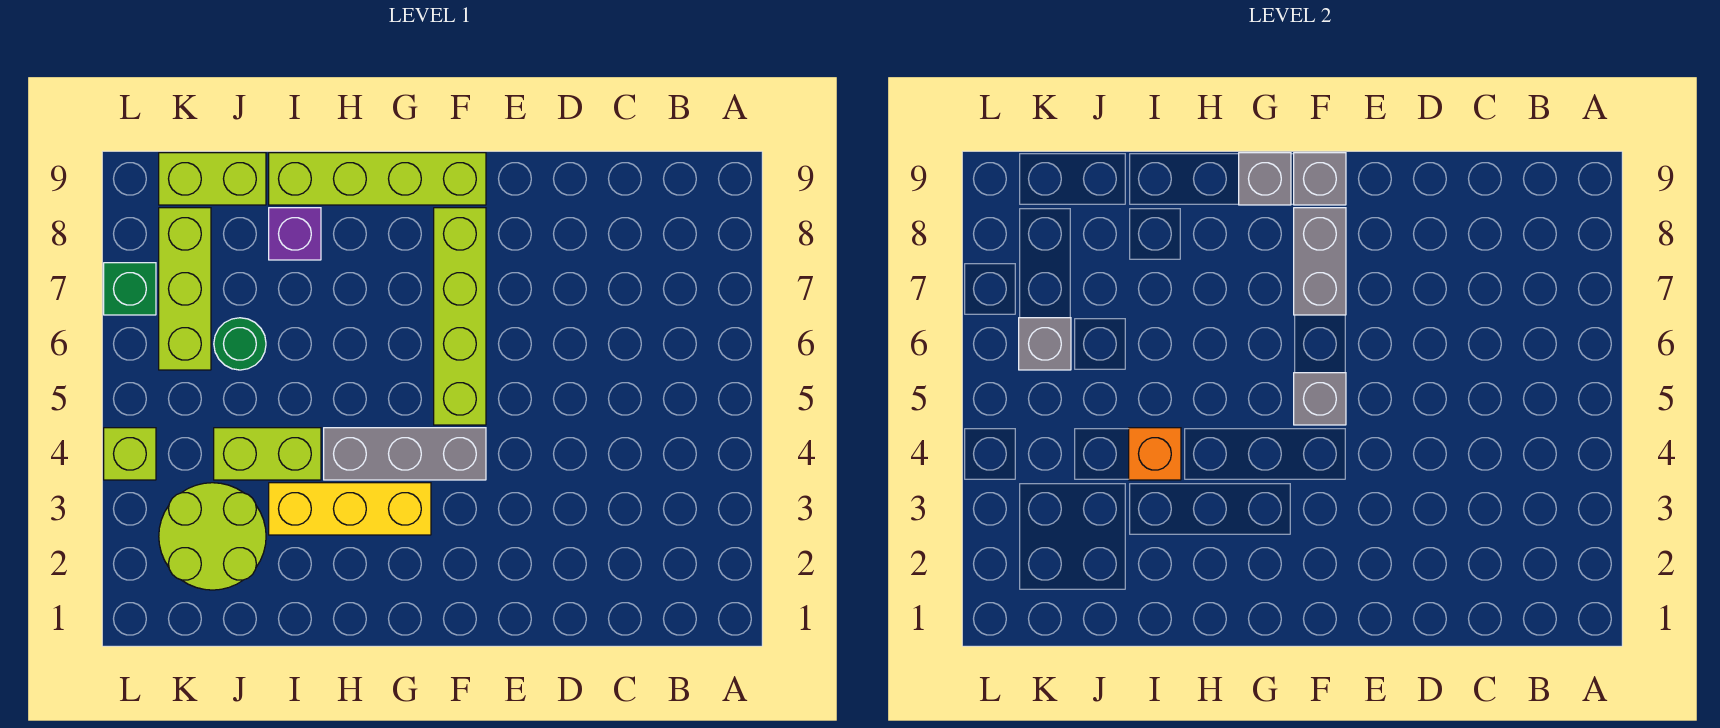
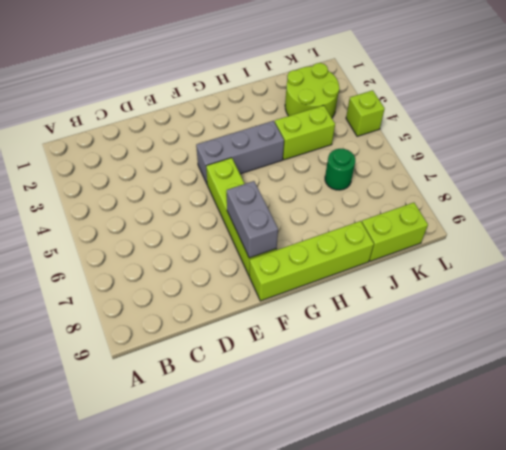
none -> yellow brick G3:I3 level 1
none -> purple brick I8 level 1
none -> lime brick K6:K8 level 1

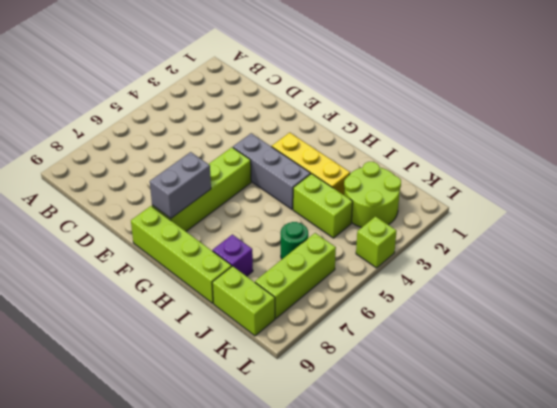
none -> green brick L7 level 1
none -> grey brick F5 level 2
none -> grey brick F9 level 2

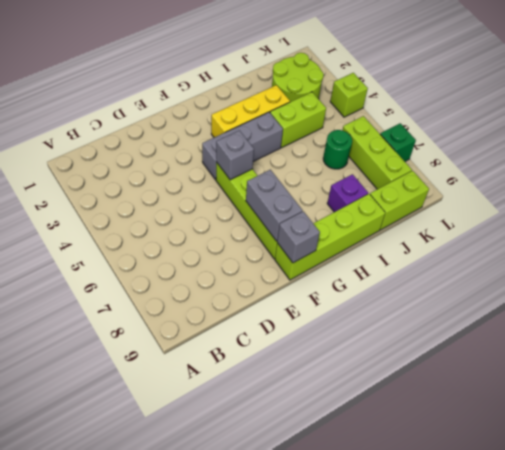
none -> grey brick G9 level 2
none -> orange brick I4 level 2
none -> grey brick K6 level 2

